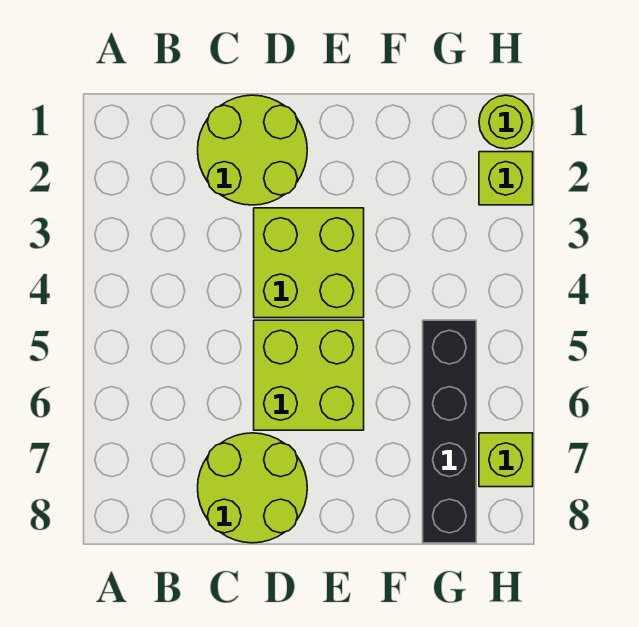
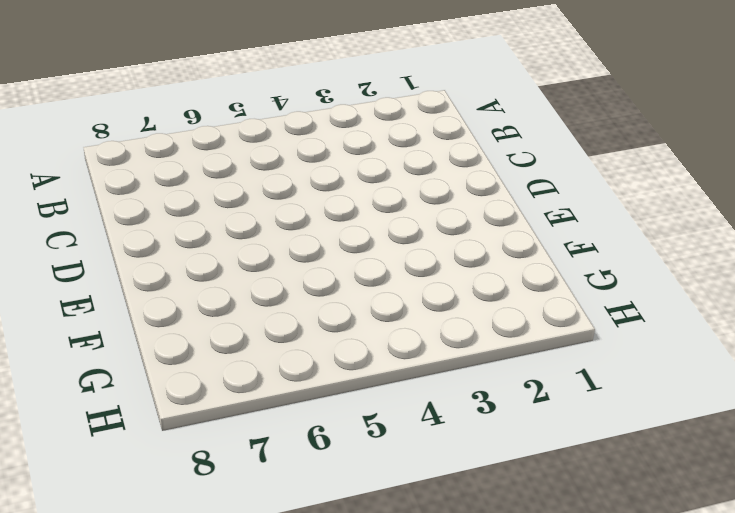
none -> lime round brick C1:D2 level 1
none -> lime round brick C7:D8 level 1

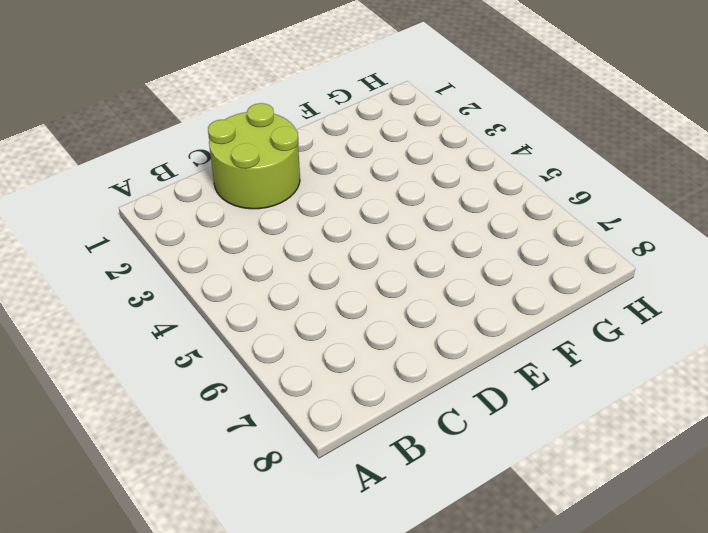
none -> lime round brick C7:D8 level 1
none -> lime brick D3:E4 level 1

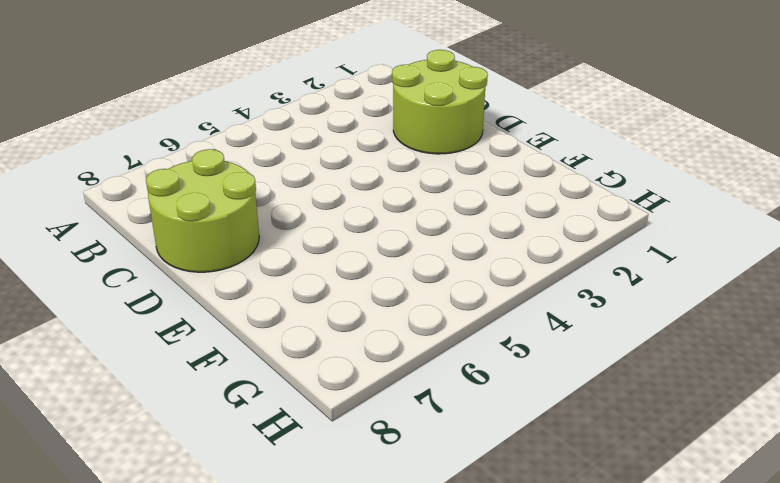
none -> lime brick D3:E4 level 1
none -> lime brick D5:E6 level 1

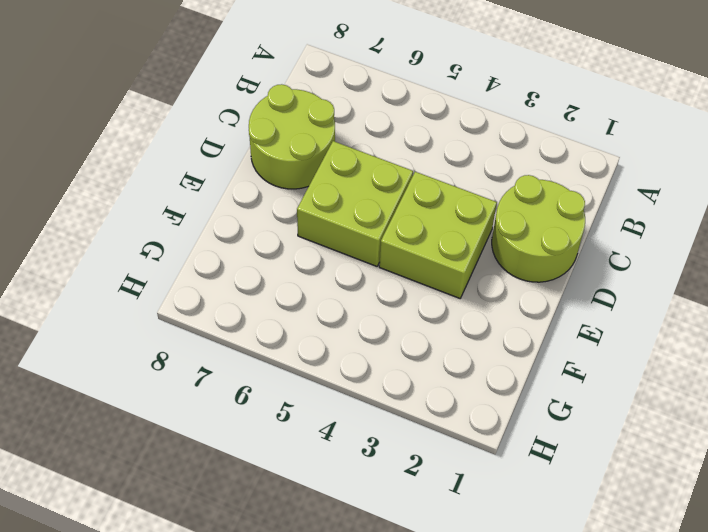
none -> black brick G5:G8 level 1
none -> lime round brick H1 level 1

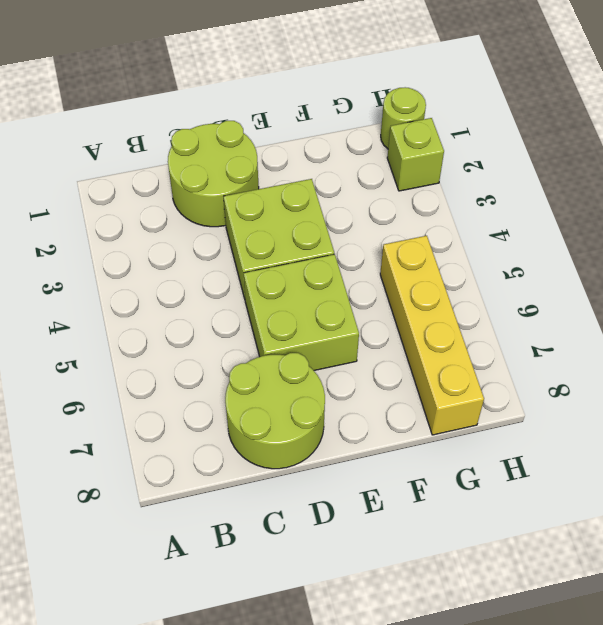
yellow brick G5:G8 level 1 -> black brick G5:G8 level 1
none -> lime brick H7 level 1

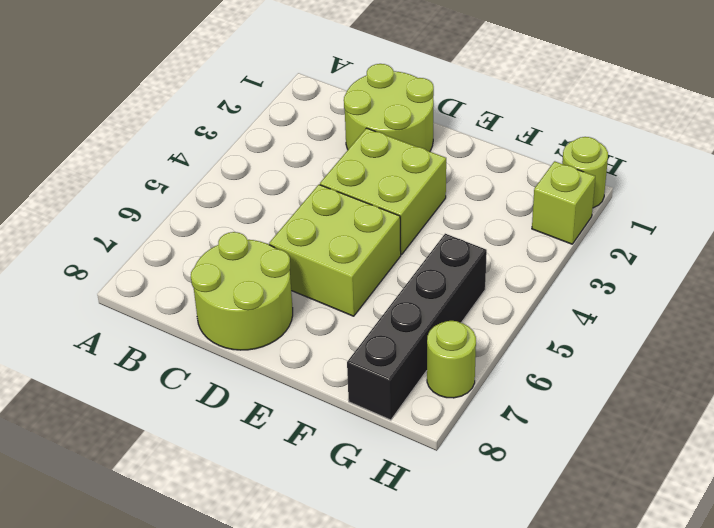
lime round brick H7 level 1 -> lime brick H7 level 1

